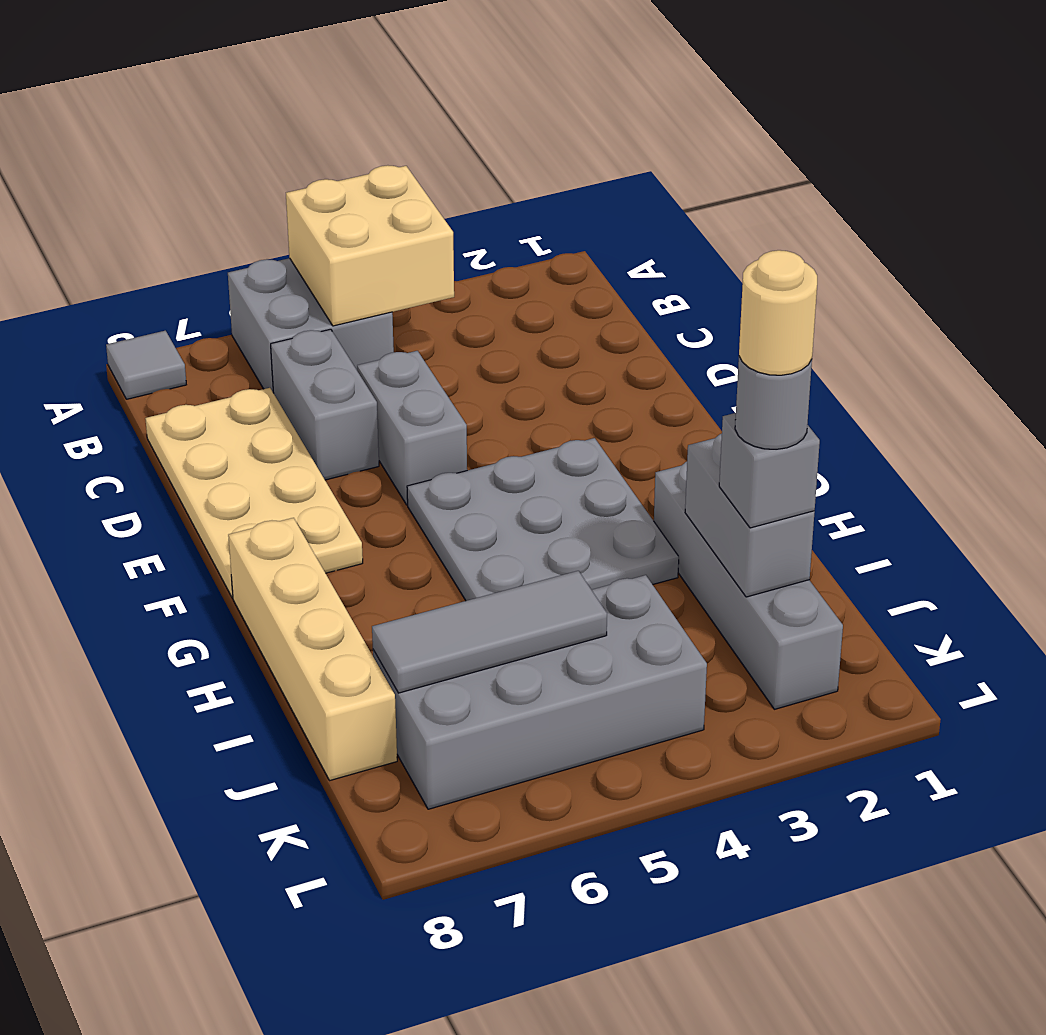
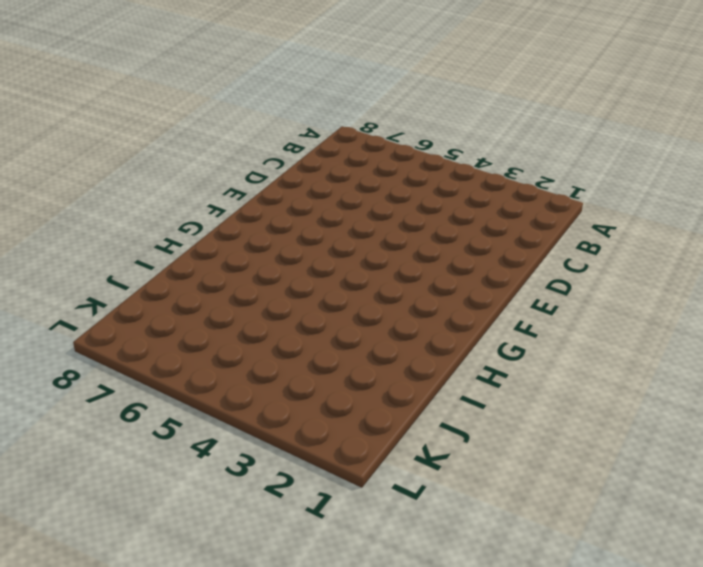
none -> grey brick A5:B6 level 1
none -> grey tile A8 level 1
none -> grey brick C6:D6 level 1

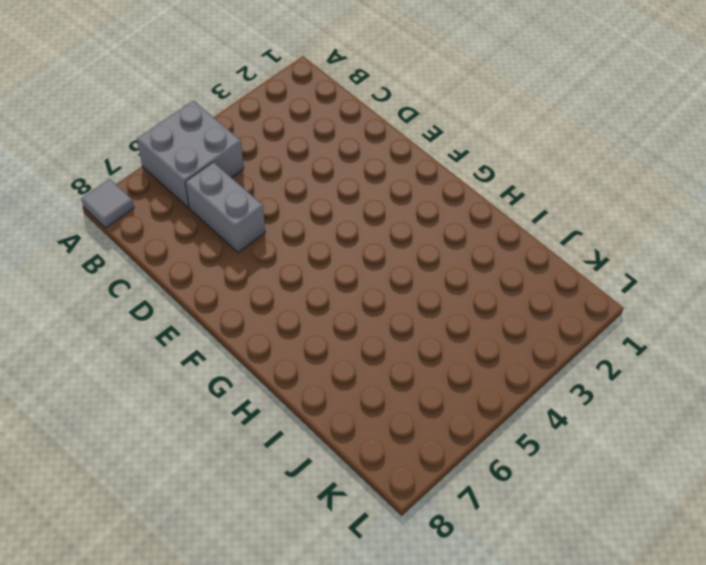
none -> tan plate C7:F8 level 1
none -> grey brick D5:E5 level 1
none -> grey plate F3:H5 level 1

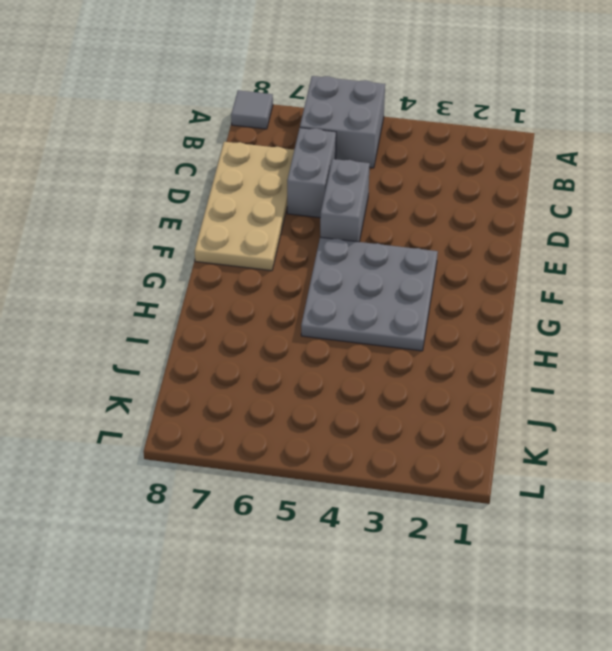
none -> tan brick G8:J8 level 1
none -> grey brick H2:K2 level 1
none -> grey brick J4:K7 level 1

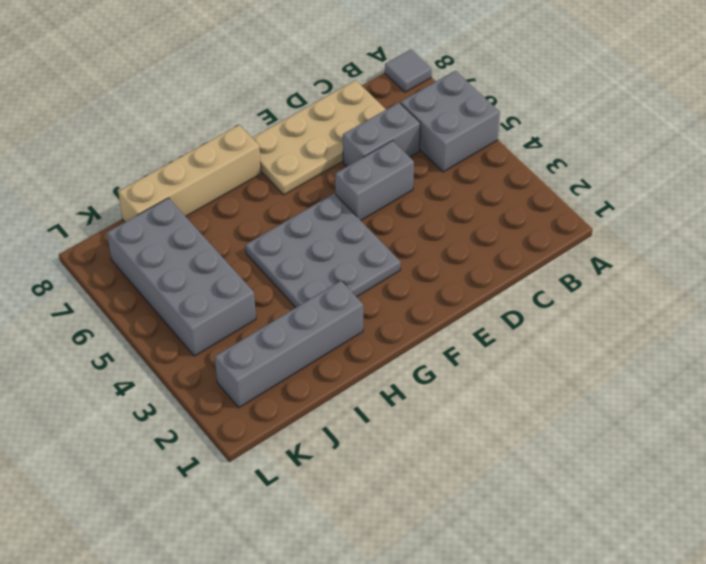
none -> tan brick A4:B5 level 2
none -> grey brick I2:J2 level 2
none -> grey tile J5:J7 level 2

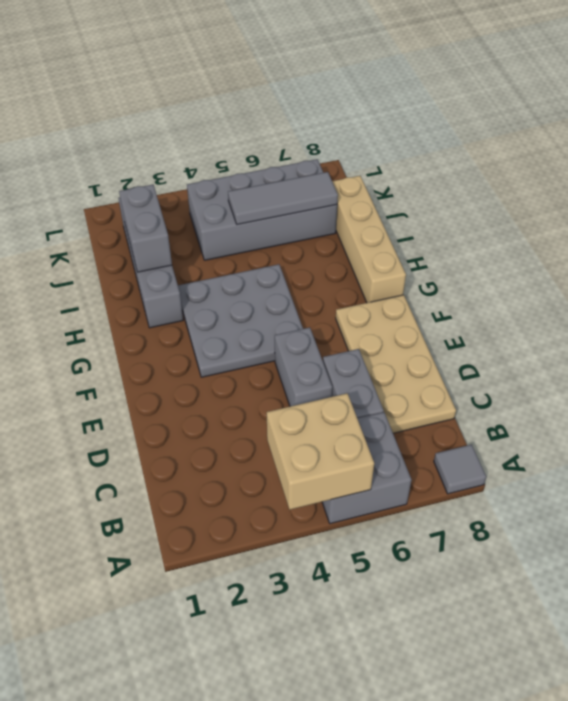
none -> grey brick J2 level 3
none -> grey round brick J2 level 4
none -> tan round brick J2 level 5

